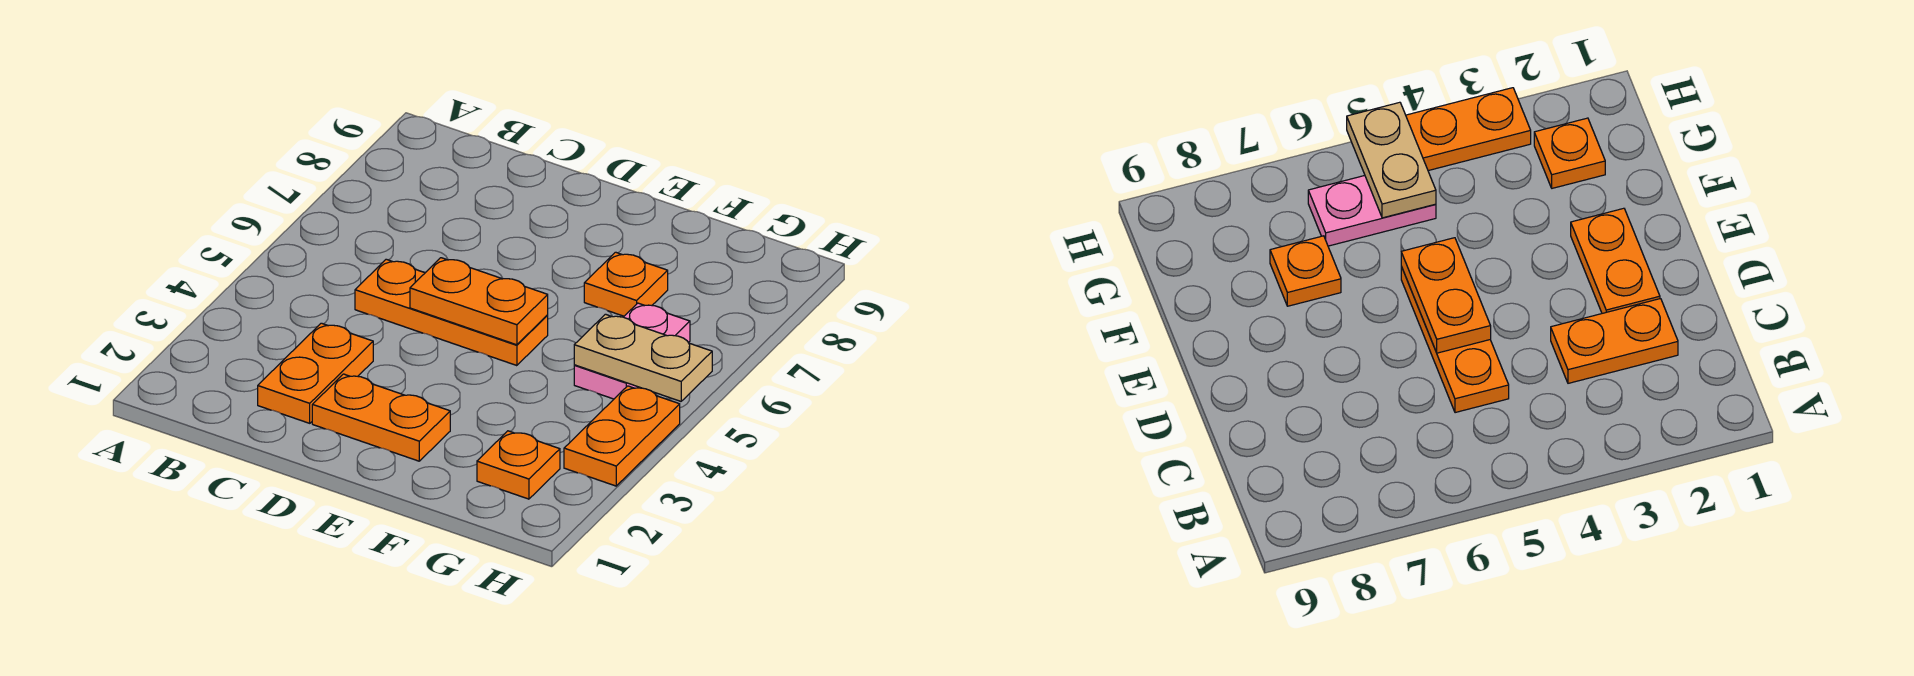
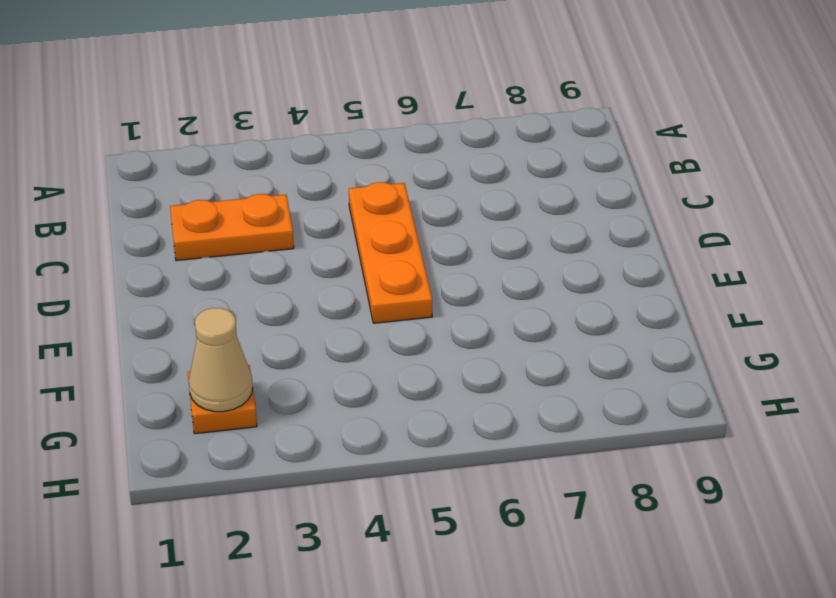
tan cone G2 level 2 -> none
none -> orange plate D2:E2 level 1
none -> orange plate F7 level 1

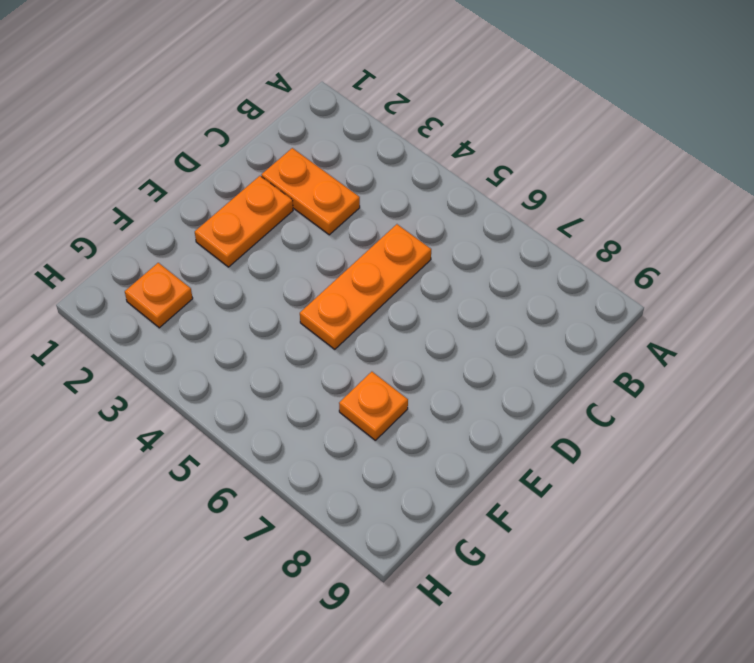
none -> pink plate G5:G6 level 1
none -> orange plate H3:H4 level 1

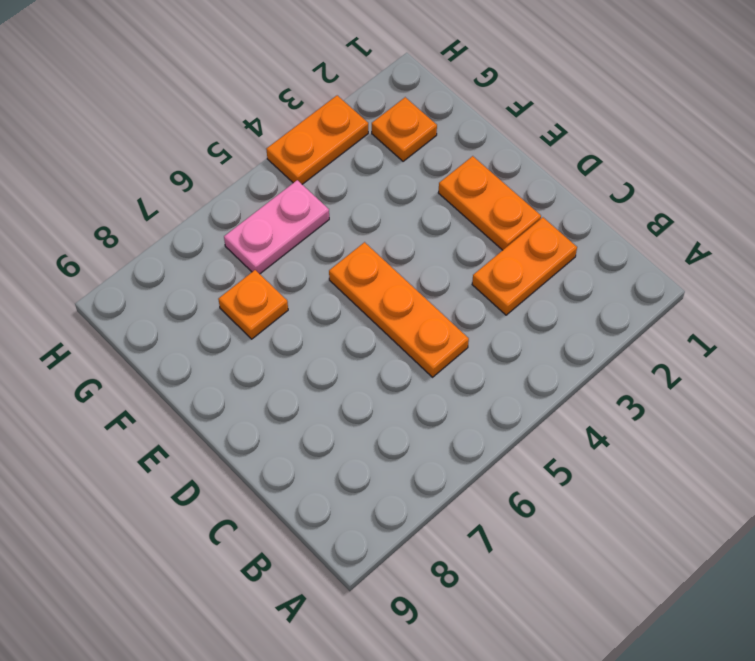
none -> orange plate D5:E5 level 2
none -> tan plate G5:H5 level 2

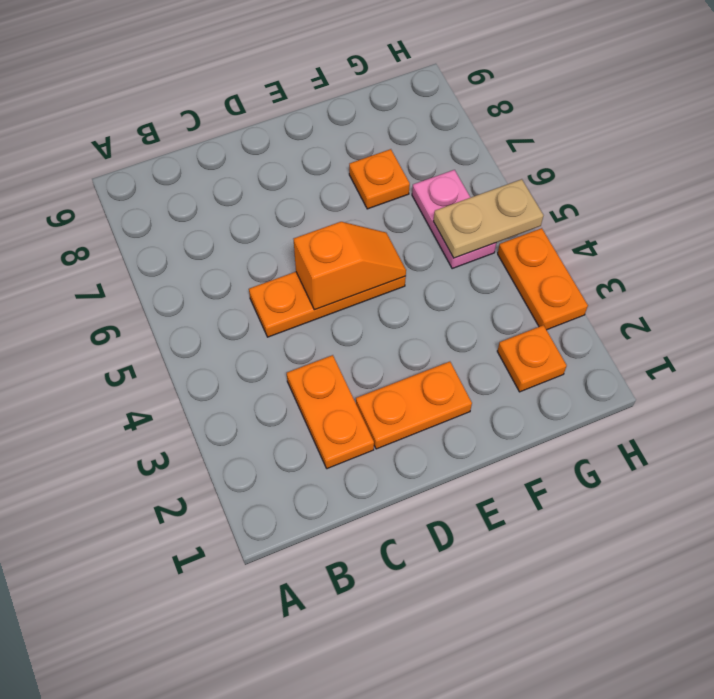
orange slope D5:E5 level 2 top D -> orange plate D5:E5 level 2

